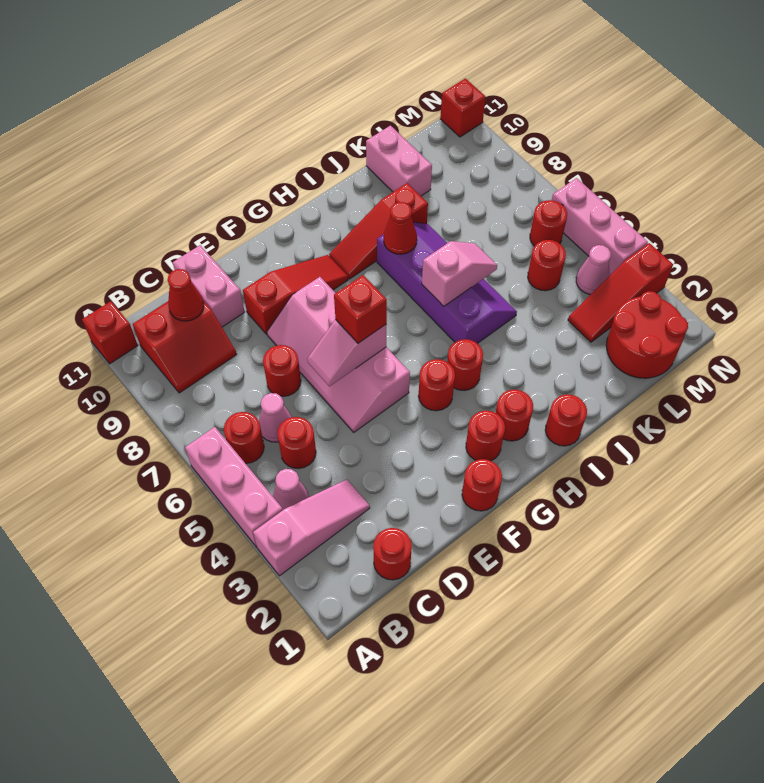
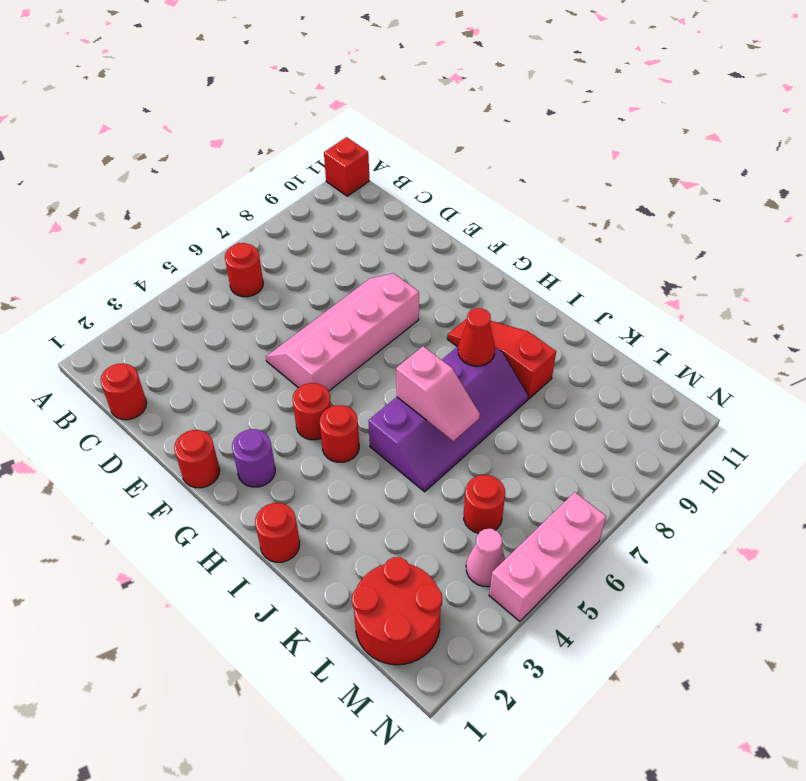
purple round brick G2 level 1 -> red round brick G2 level 1
none -> pink slope A3:C3 level 1 top A
none -> pink brick A4:A6 level 1
none -> pink cone B4 level 1
none -> red slope B9:C10 level 1 top 10

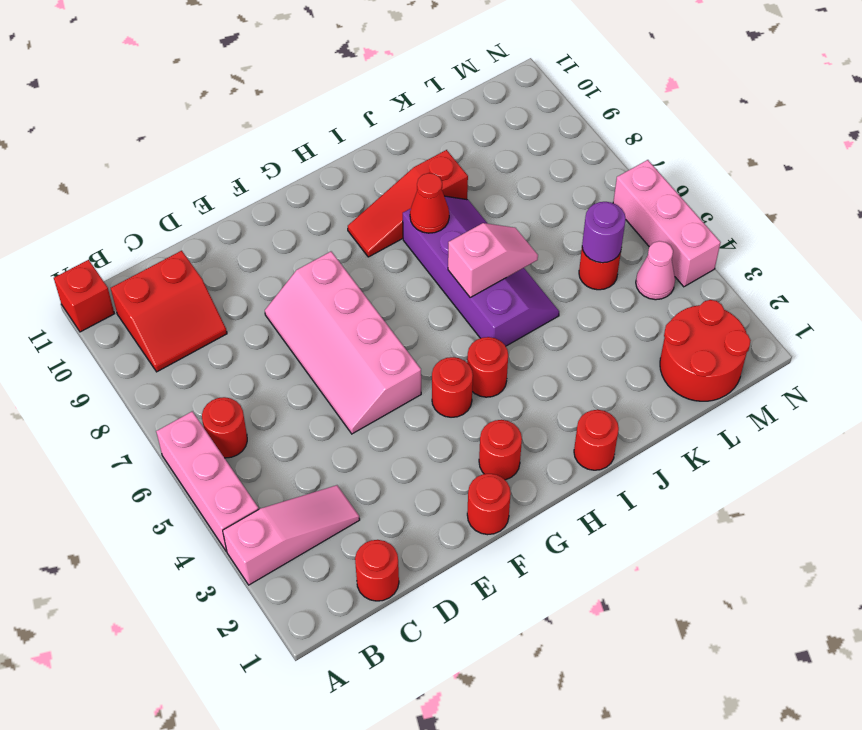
purple round brick L5 level 2 -> none
none -> pink cone B4 level 1
none -> red round brick C5 level 1
none -> pink cone C6 level 1
none -> red round brick D7 level 1

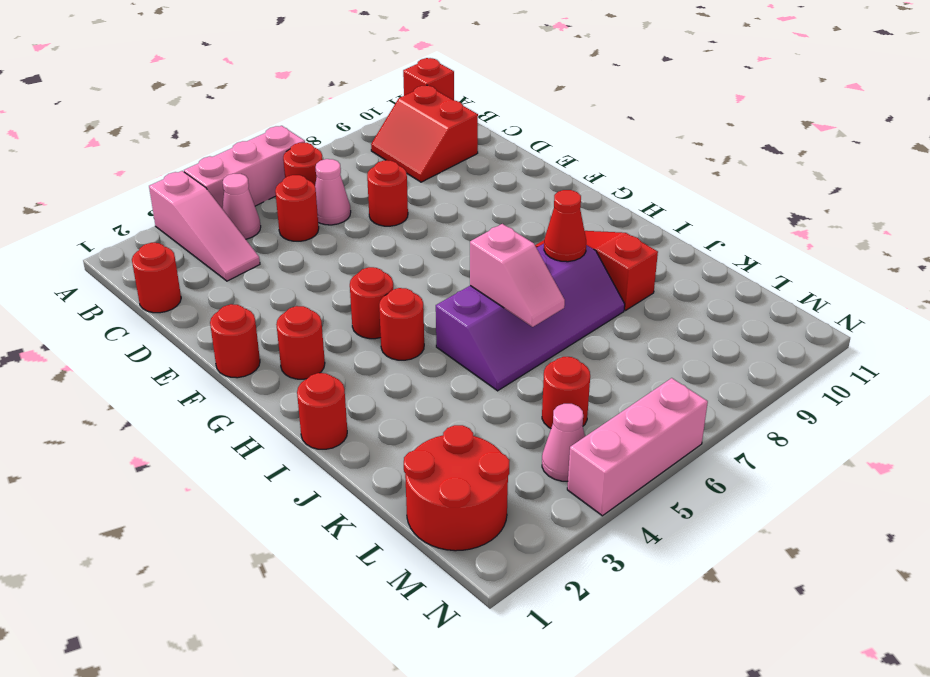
none -> pink brick D10:D11 level 1
none -> pink slope E5:F8 level 1 top F
none -> red slope E9:G9 level 1 top E
none -> red round brick H2 level 1

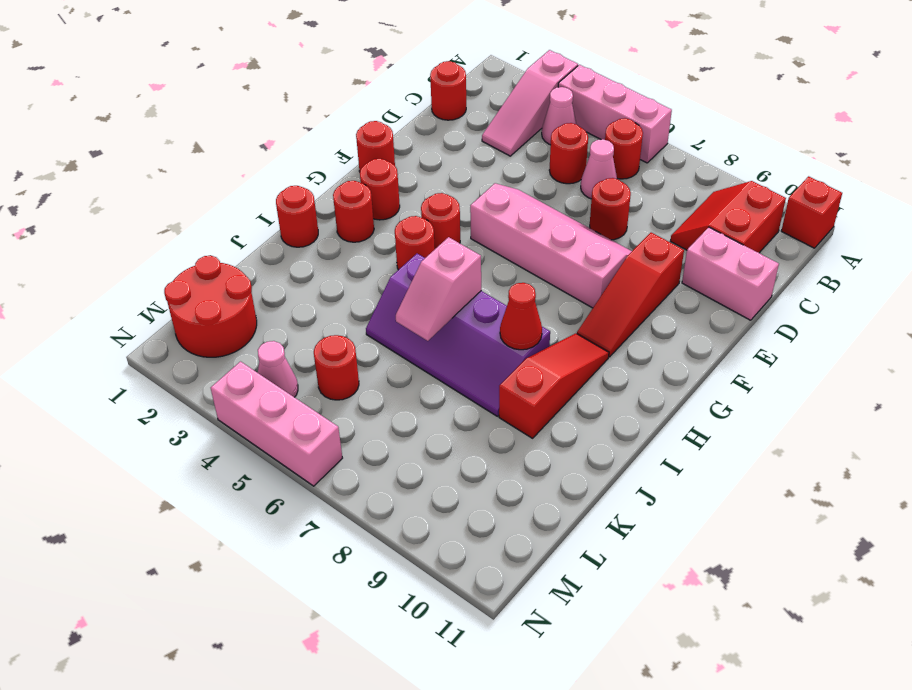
none -> pink brick K10:K11 level 1
none -> red slope L3:N3 level 1 top N
none -> red round brick M6 level 1
none -> red brick N11 level 1

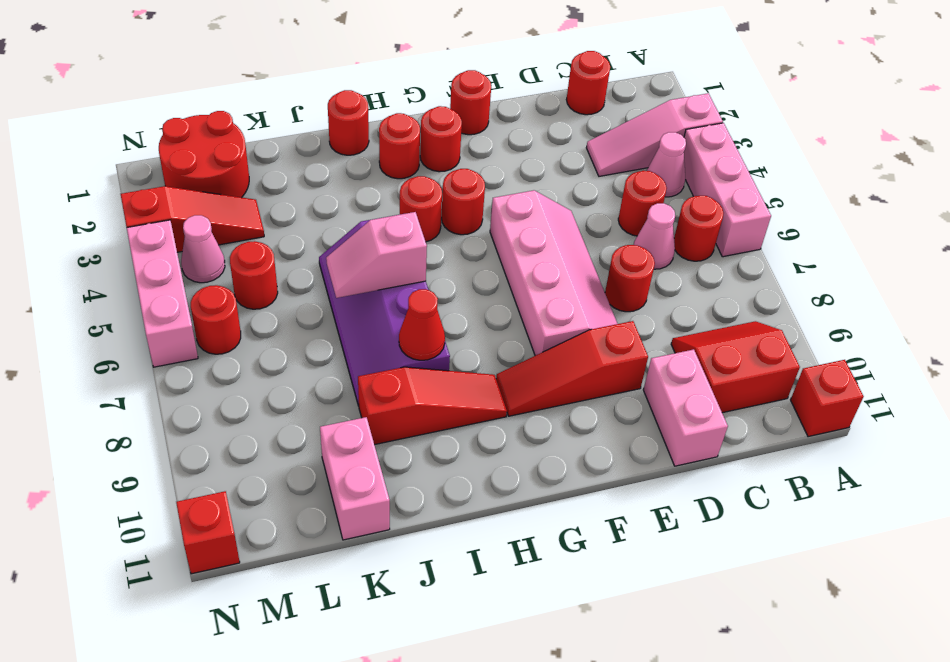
none -> red cone C10 level 2
none -> pink slope E6:F6 level 2 top F
none -> red brick F6 level 3

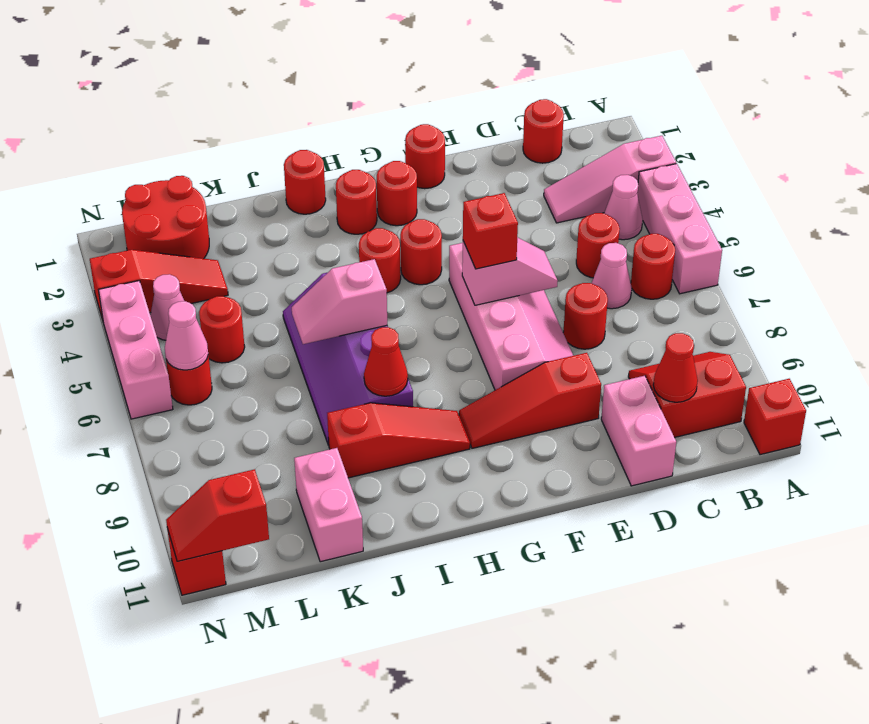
pink cone M6 level 2 -> none
red slope M11:N11 level 2 top M -> none

